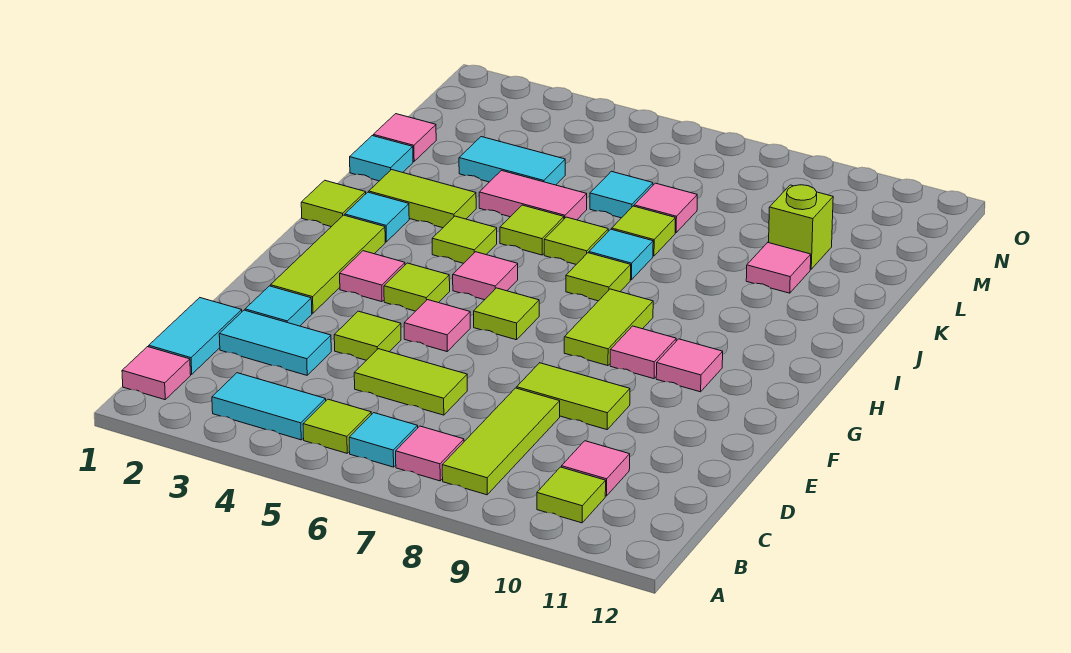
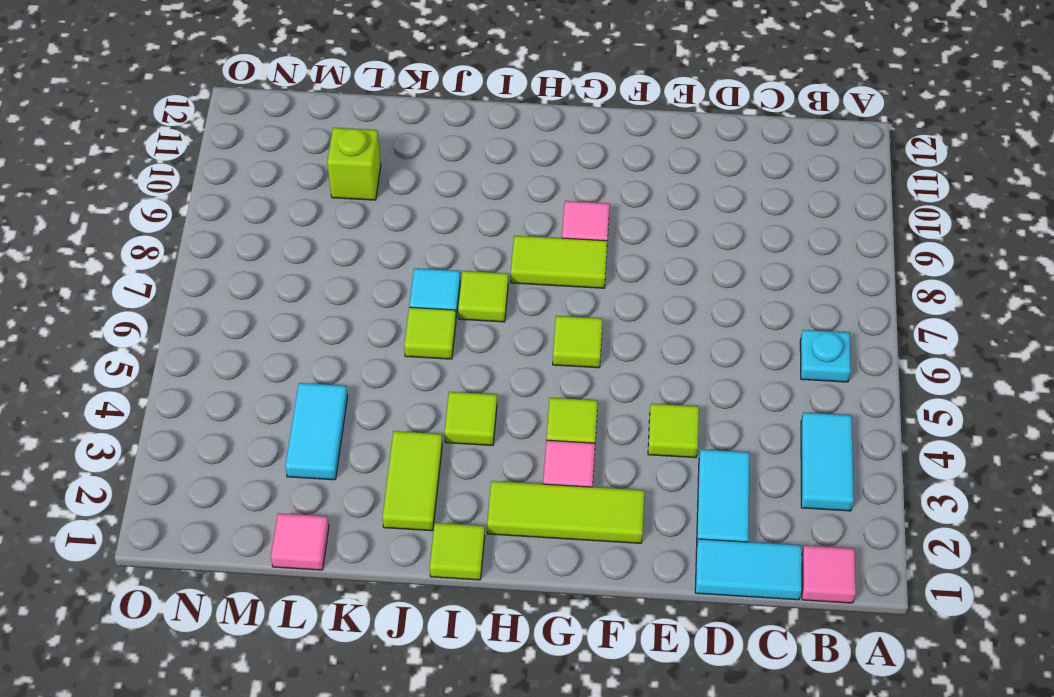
cyan plate B6 level 1 -> cyan tile B6 level 1
none -> lime tile B5 level 1
none -> pink tile B7 level 1
none -> lime tile B8:D8 level 1
none -> lime tile B10 level 1

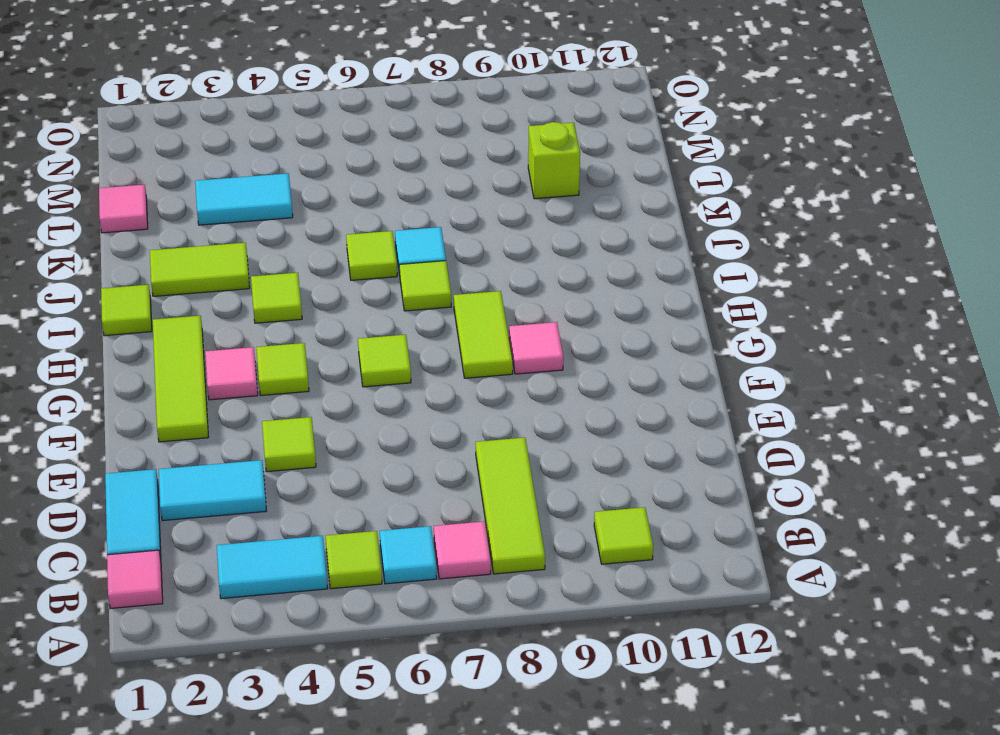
none -> pink tile C10 level 1
none -> lime tile D5:D6 level 1
none -> cyan tile E2 level 1
none -> lime tile E8:E9 level 1

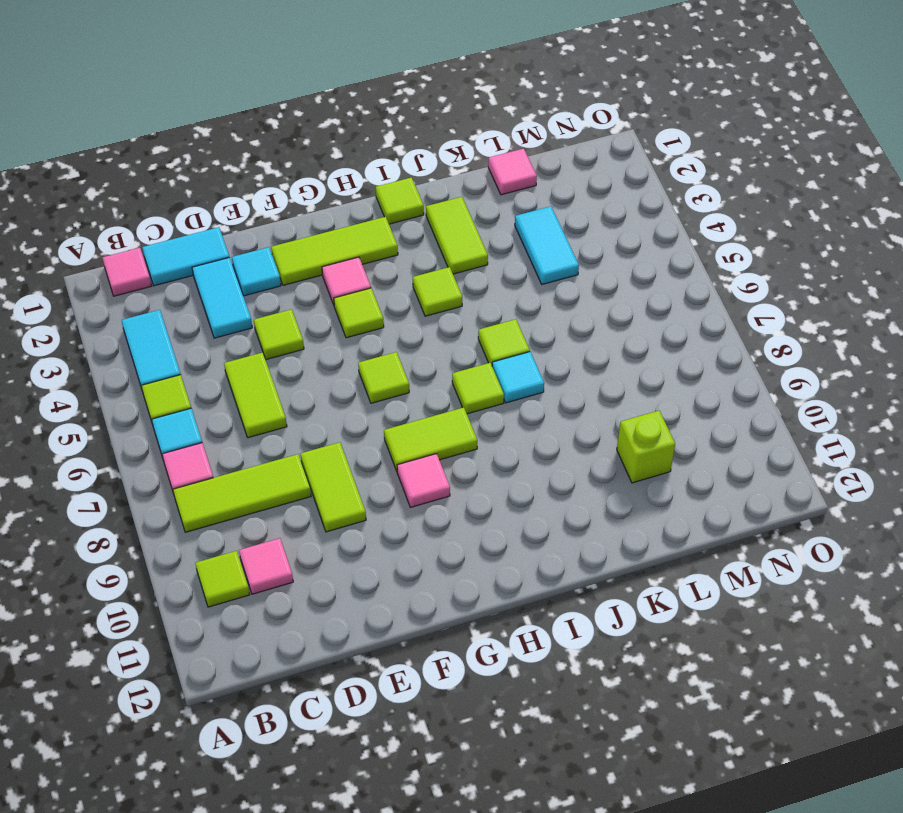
none -> pink tile F5 level 1
none -> pink tile G10 level 1
none -> pink tile H5 level 1
none -> cyan tile I2 level 1

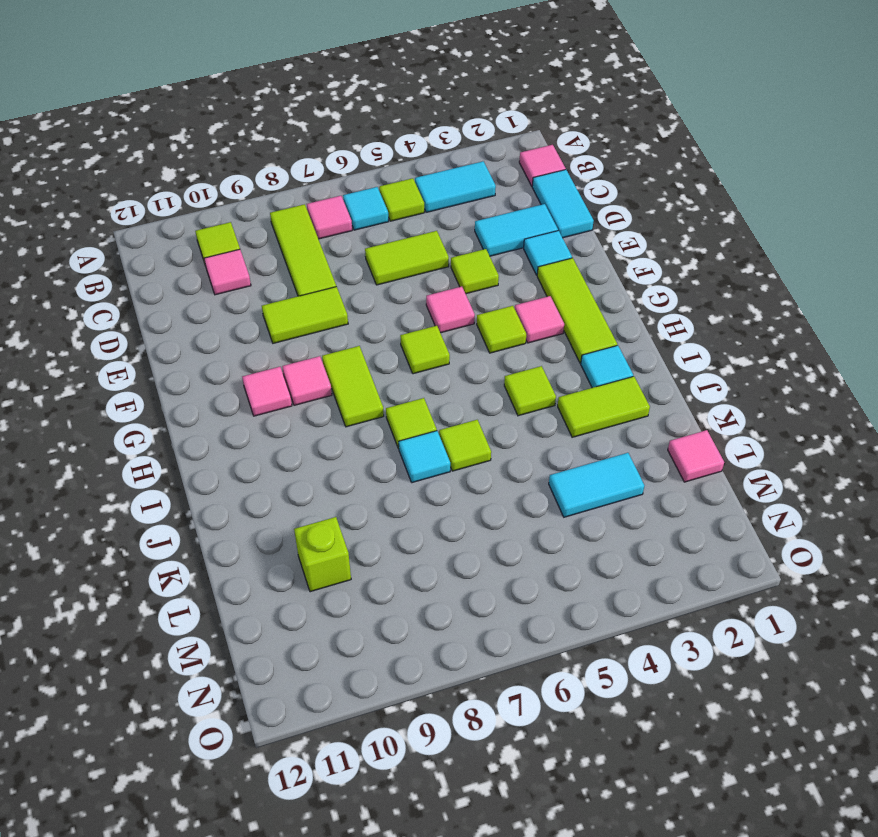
none -> pink tile H5 level 1
none -> lime tile I1 level 1
none -> lime tile J5 level 1
none -> cyan tile K1 level 1

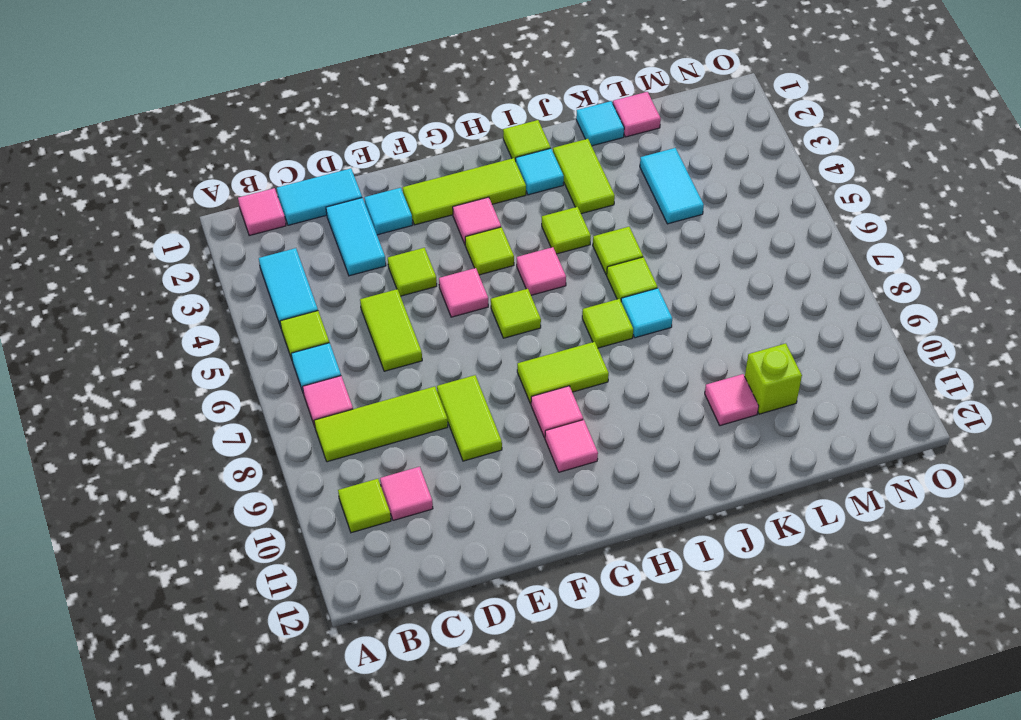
none -> pink tile K4:K5 level 1
none -> lime tile K7 level 1
none -> cyan tile L6 level 1
none -> pink tile L7 level 1

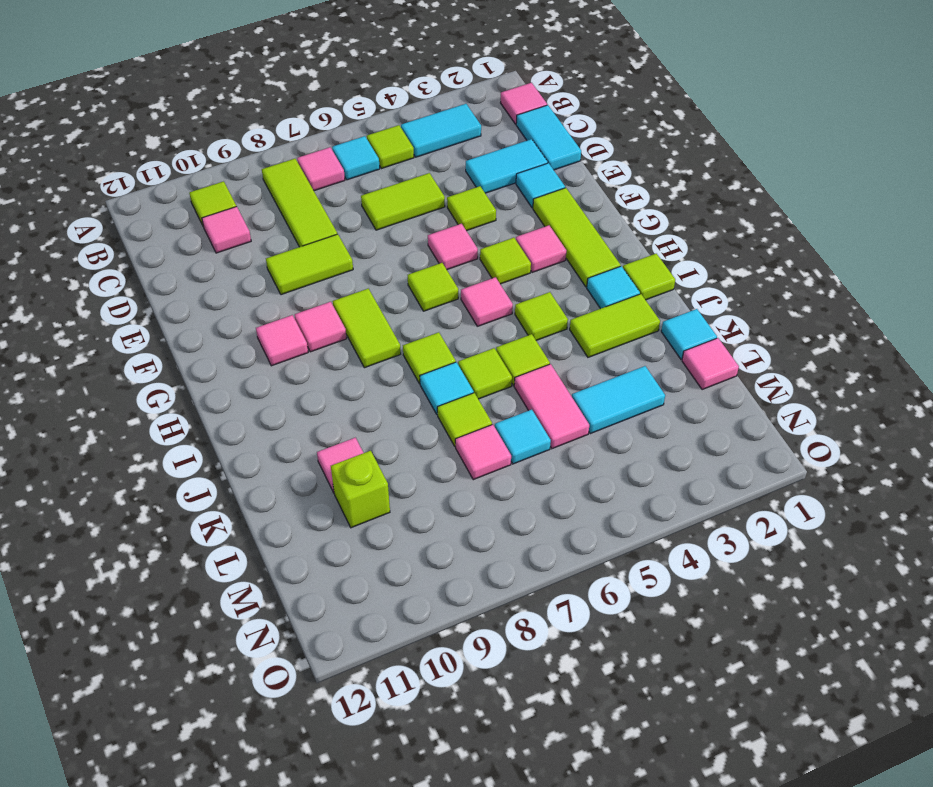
pink tile K5:L5 level 1 -> pink tile K4:K5 level 1

